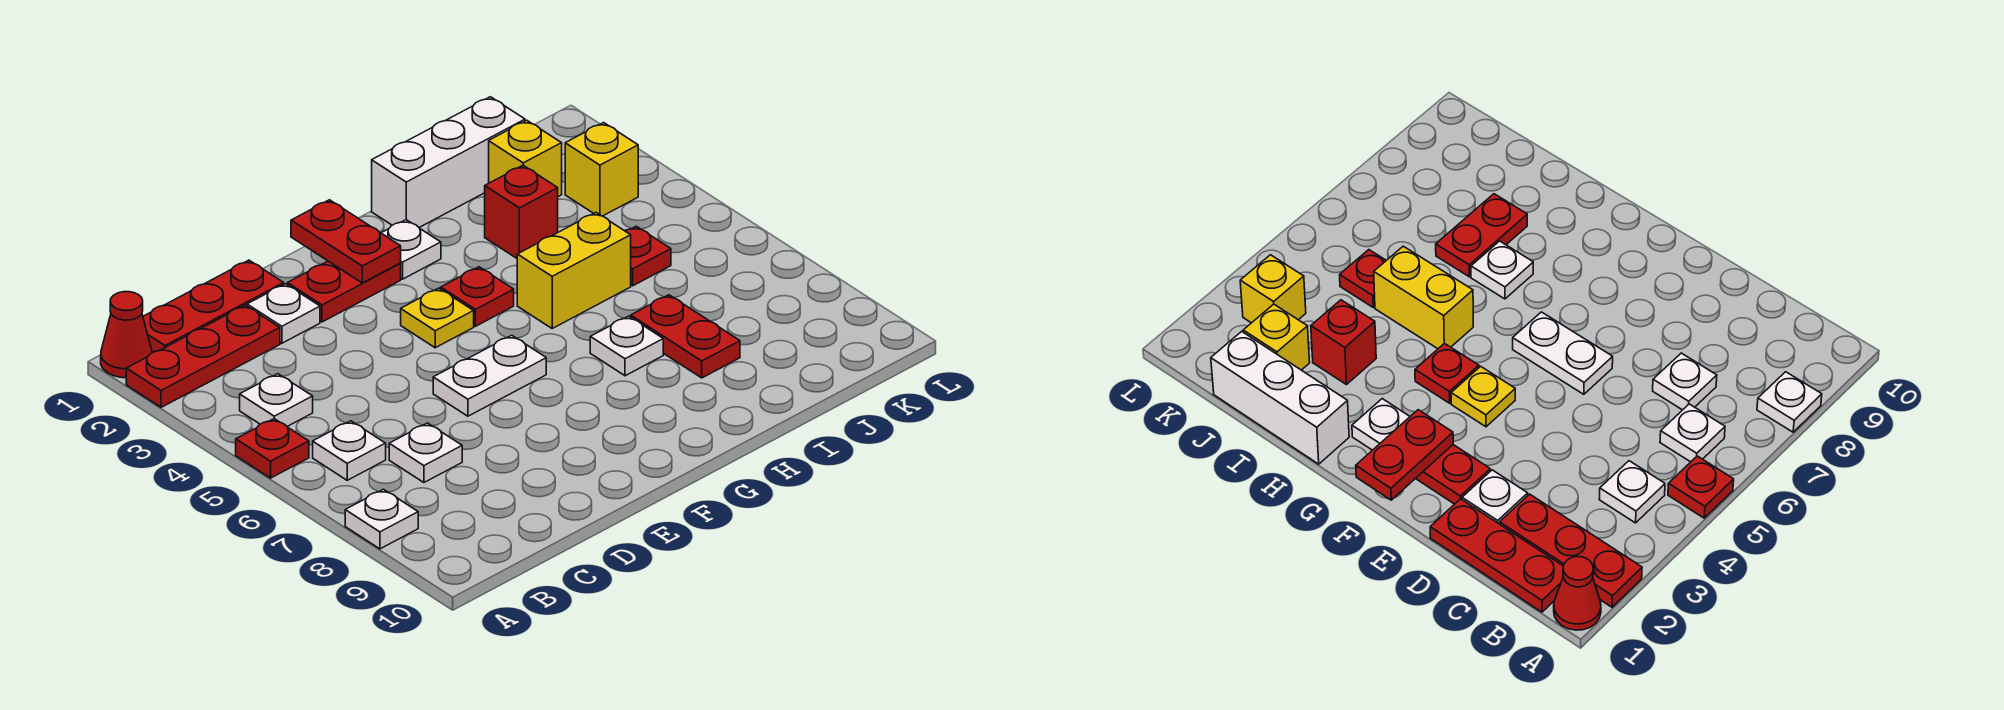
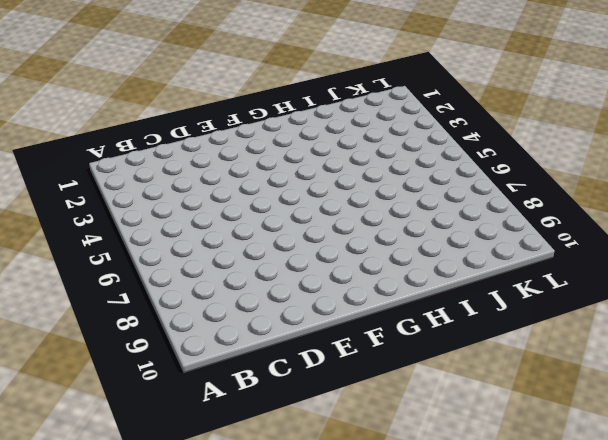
none -> red cone A1 level 1
none -> red plate A2:C2 level 1
none -> red plate A5 level 1

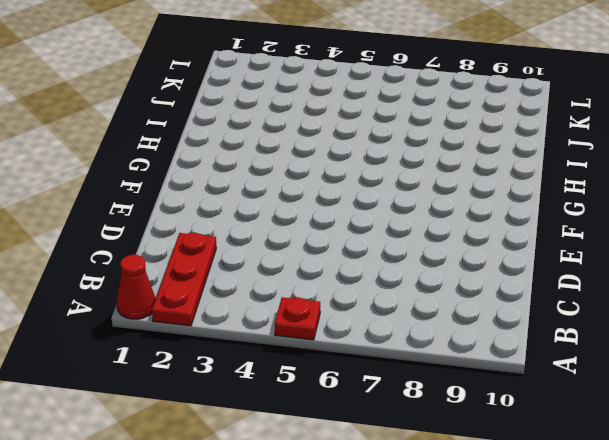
none -> white plate A8 level 1
none -> red plate B1:D1 level 1
none -> white plate B4 level 1

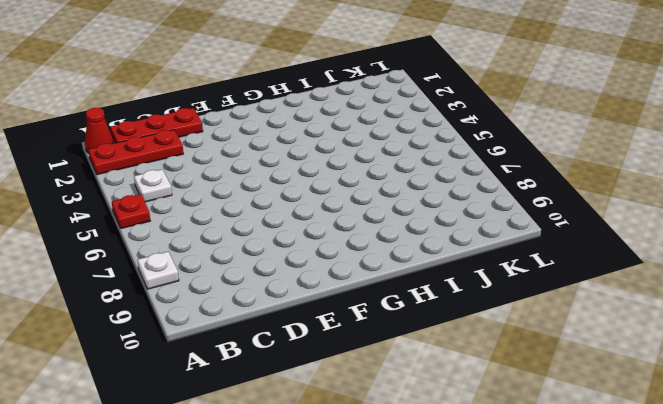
none -> white plate B6 level 1
none -> white plate C7 level 1
none -> white plate D2 level 1

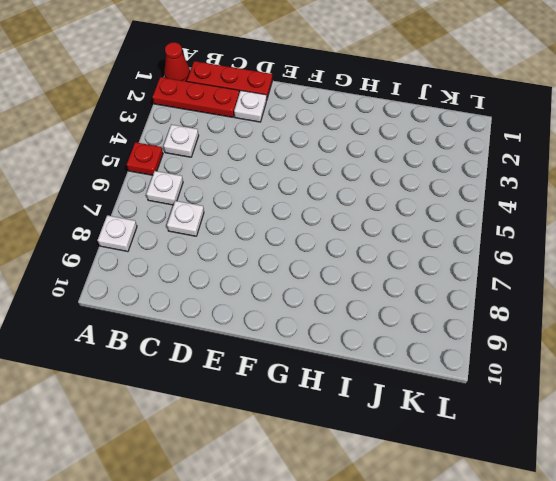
none -> red plate E2:F2 level 1
none -> white plate E6:F6 level 1
none -> yellow plate F4 level 1

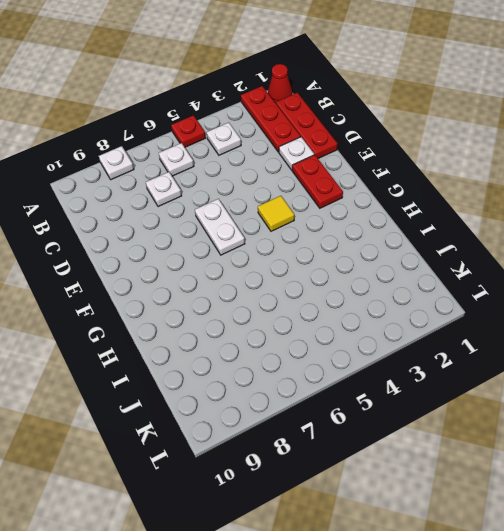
yellow tile F4 level 1 -> yellow plate F4 level 1
none -> white plate G2 level 1
none -> red plate G4 level 1
none -> white brick H1:J1 level 1

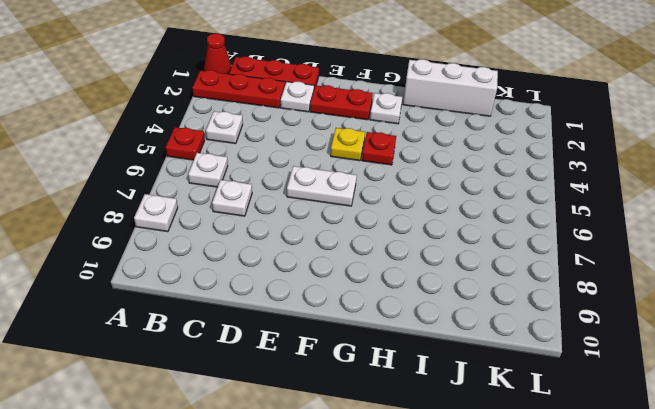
none -> yellow brick H5:I5 level 1
none -> white plate H7 level 1
none -> red brick I3 level 1

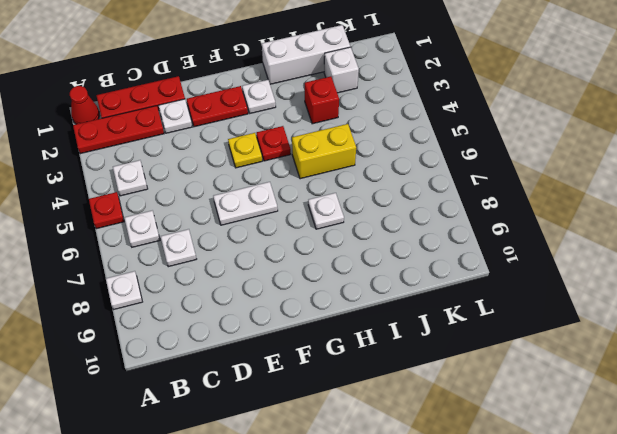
white brick J2 level 1 -> yellow brick J2 level 1
none -> red plate I7:I8 level 1
none -> red plate J5 level 1
none -> yellow brick K3 level 1

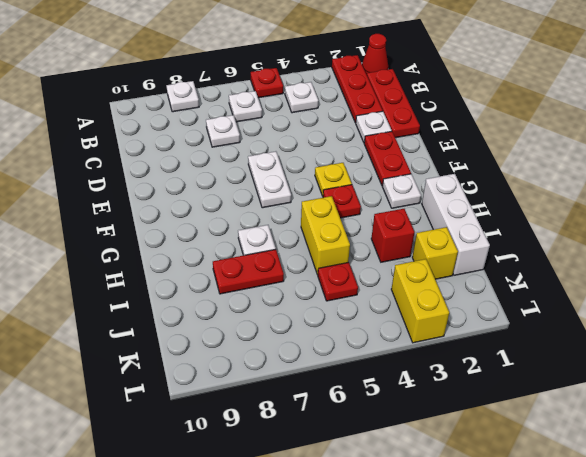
yellow brick K3:L3 level 1 -> yellow brick K3 level 1
none -> red plate F1:F2 level 2

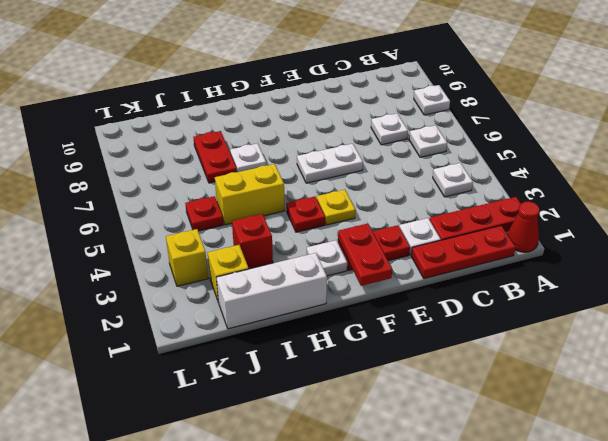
none -> red plate A5 level 1

